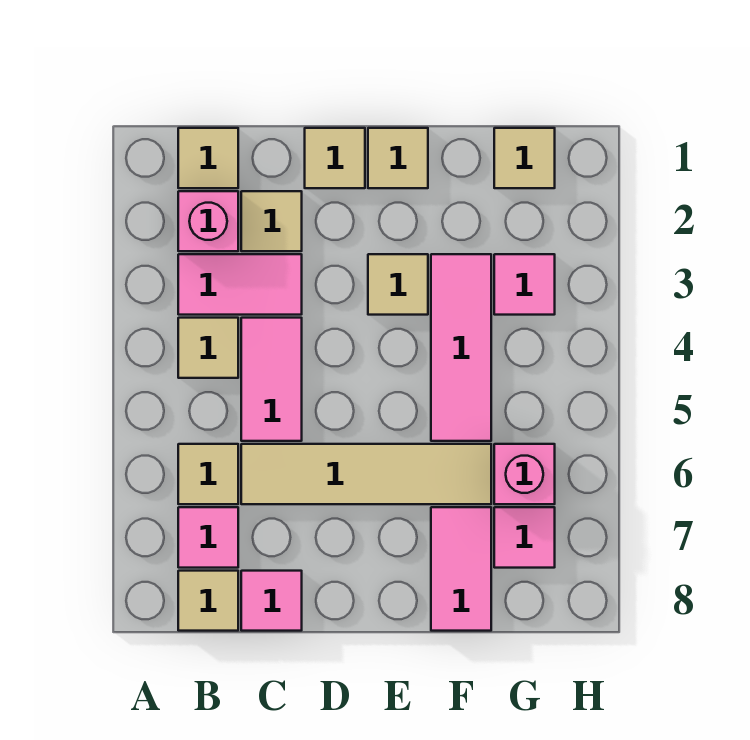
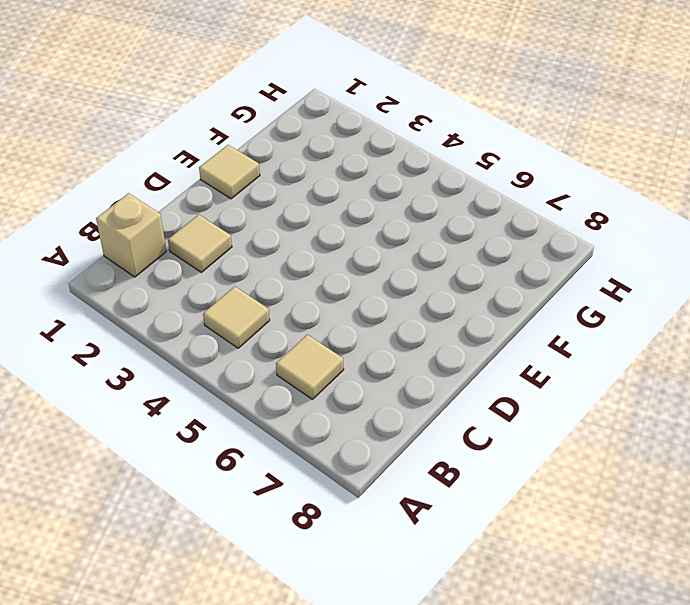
tan brick B1 level 1 -> tan tile B1 level 1
none -> pink brick B2 level 1
none -> pink tile B3:C3 level 1
none -> pink tile B7 level 1

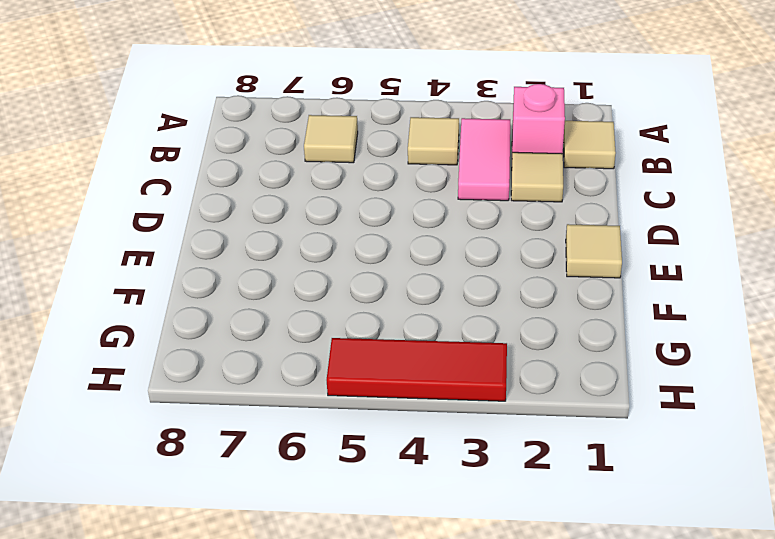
red tile H3:H5 level 1 -> none
none -> pink tile B7 level 1
none -> tan tile B8 level 1
none -> pink tile C4:C5 level 1

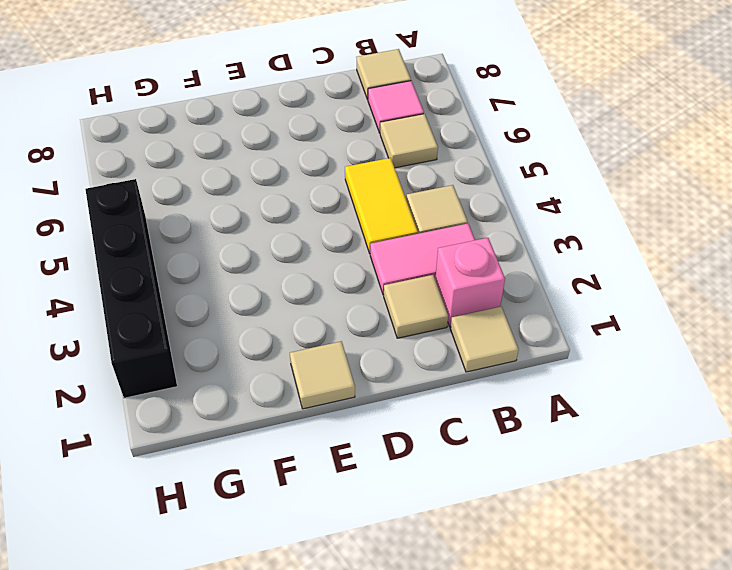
yellow tile C4:C5 level 1 -> pink tile C4:C5 level 1
black brick H2:H5 level 1 -> none
none -> tan tile C6:F6 level 1
none -> pink tile C8 level 1
none -> tan tile D1 level 1

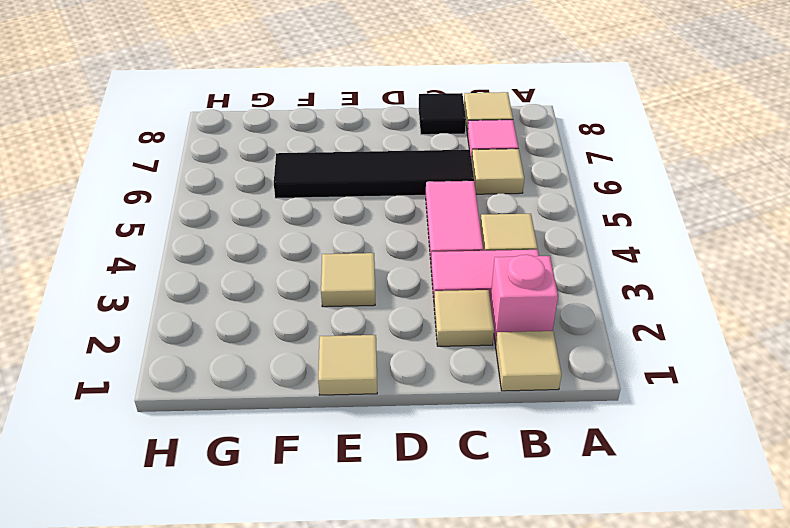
black tile C6:F6 level 1 -> tan tile C6:F6 level 1
black tile C8 level 1 -> pink tile C8 level 1
none -> tan tile D1 level 1
none -> pink tile F3:F5 level 1
none -> pink tile F7:F8 level 1

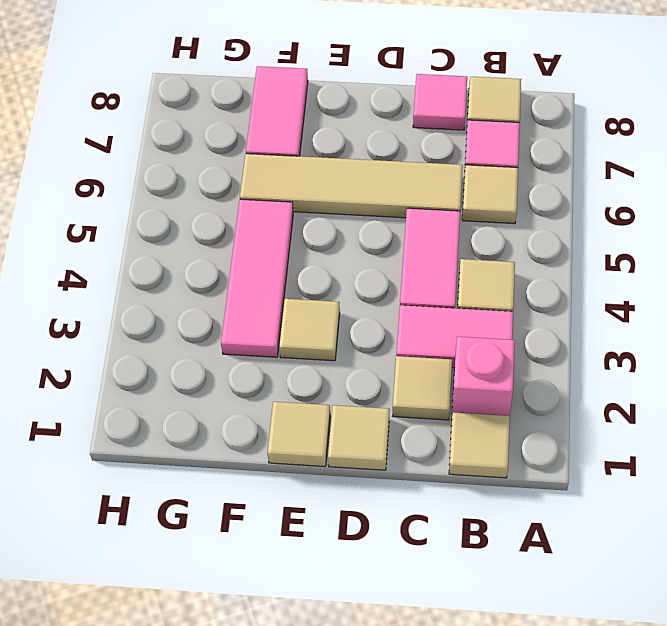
none -> tan tile G1 level 1
none -> pink tile G3 level 1
none -> pink brick G6 level 1

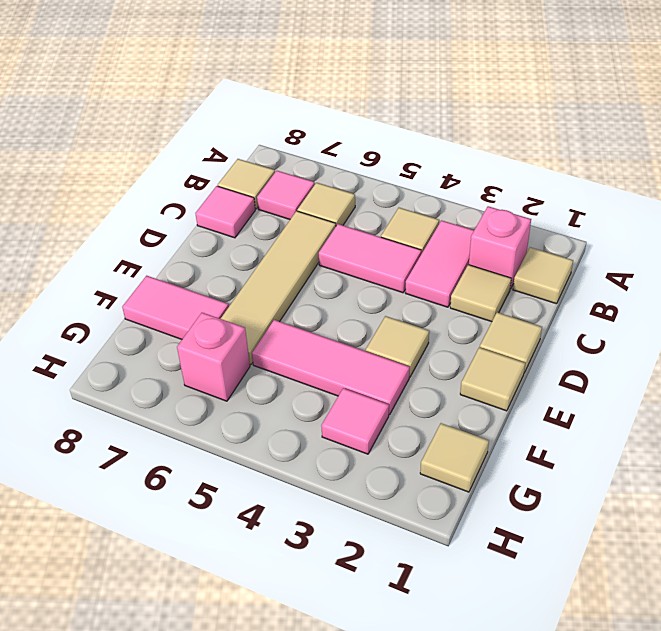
none -> pink tile G7 level 1

